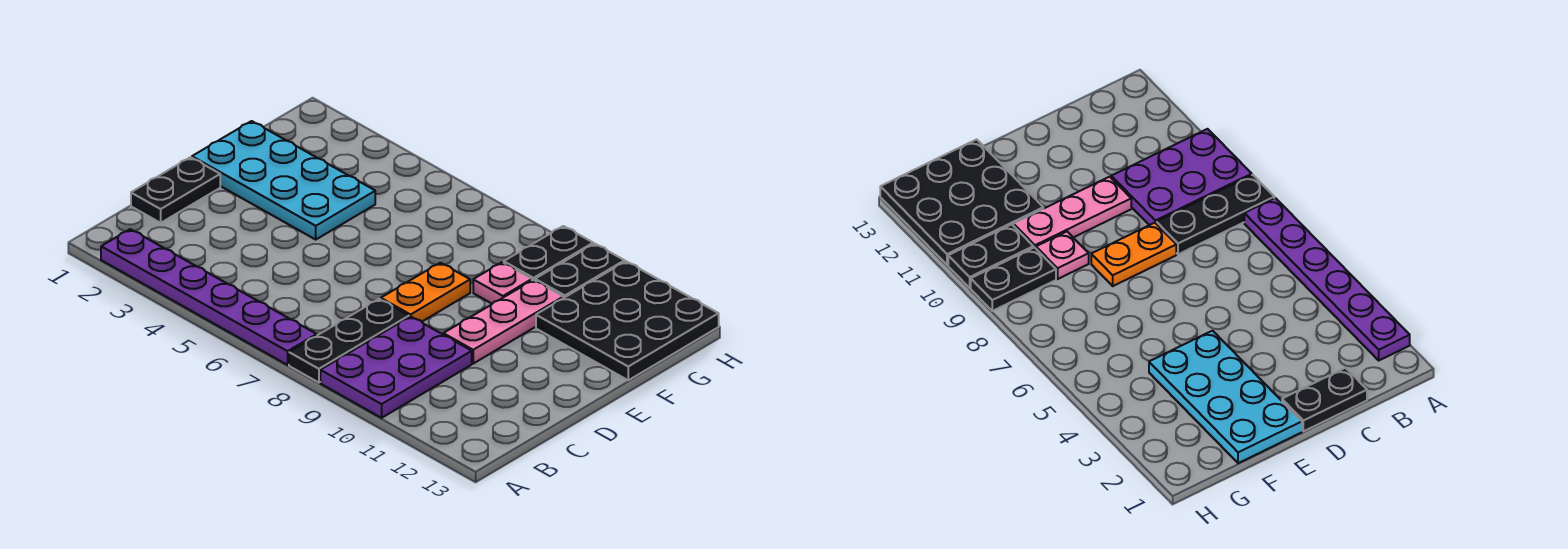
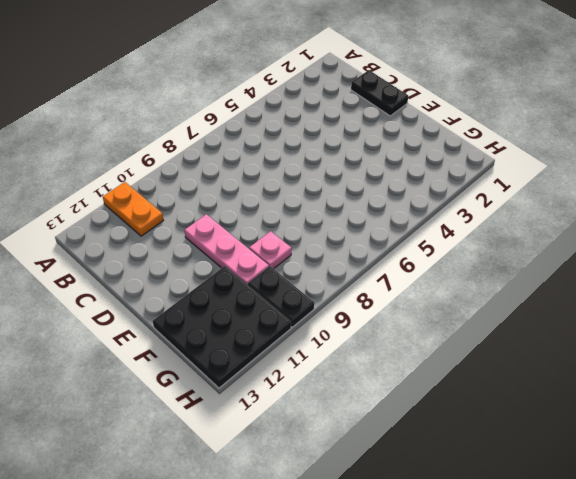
orange plate A11:B11 level 1 -> orange plate D8:E8 level 1
none -> purple plate A2:A7 level 1
none -> black plate A8:C8 level 1

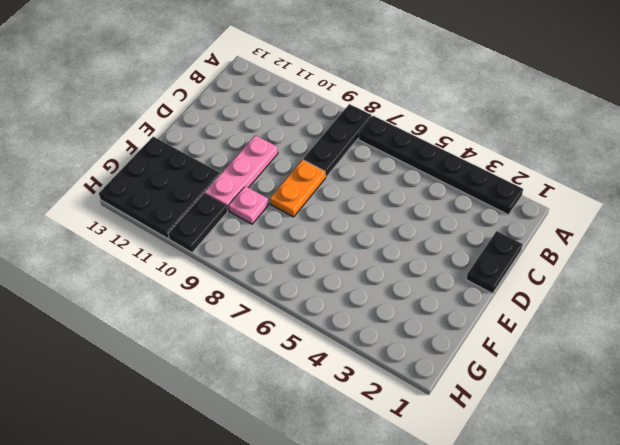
black plate A2:A7 level 1 -> purple plate A2:A7 level 1
none -> purple plate A9:C10 level 1
none -> cyan plate E1:F4 level 1

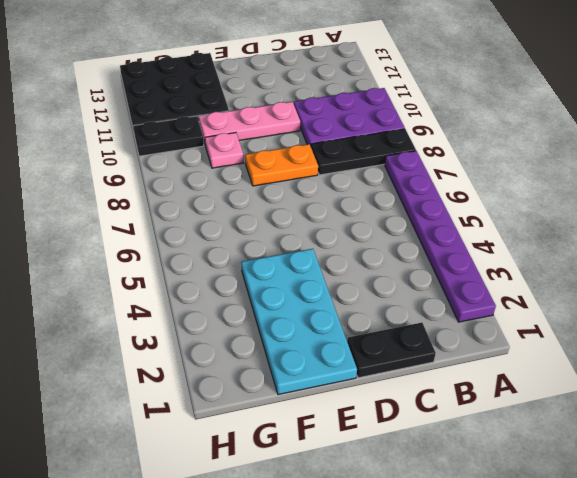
none -> black plate G9:H9 level 1

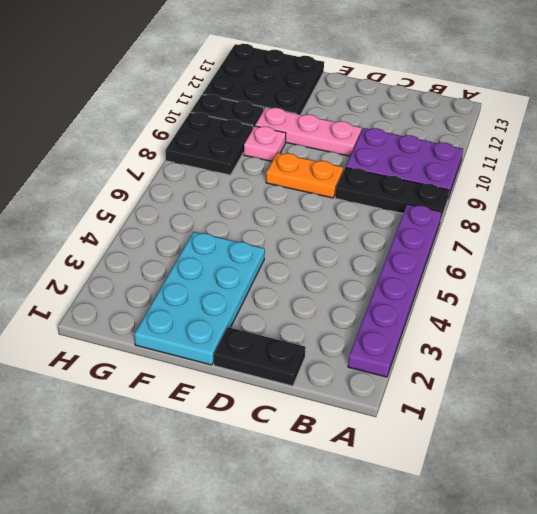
black plate G8:H9 level 1 -> black plate G9:H9 level 1

